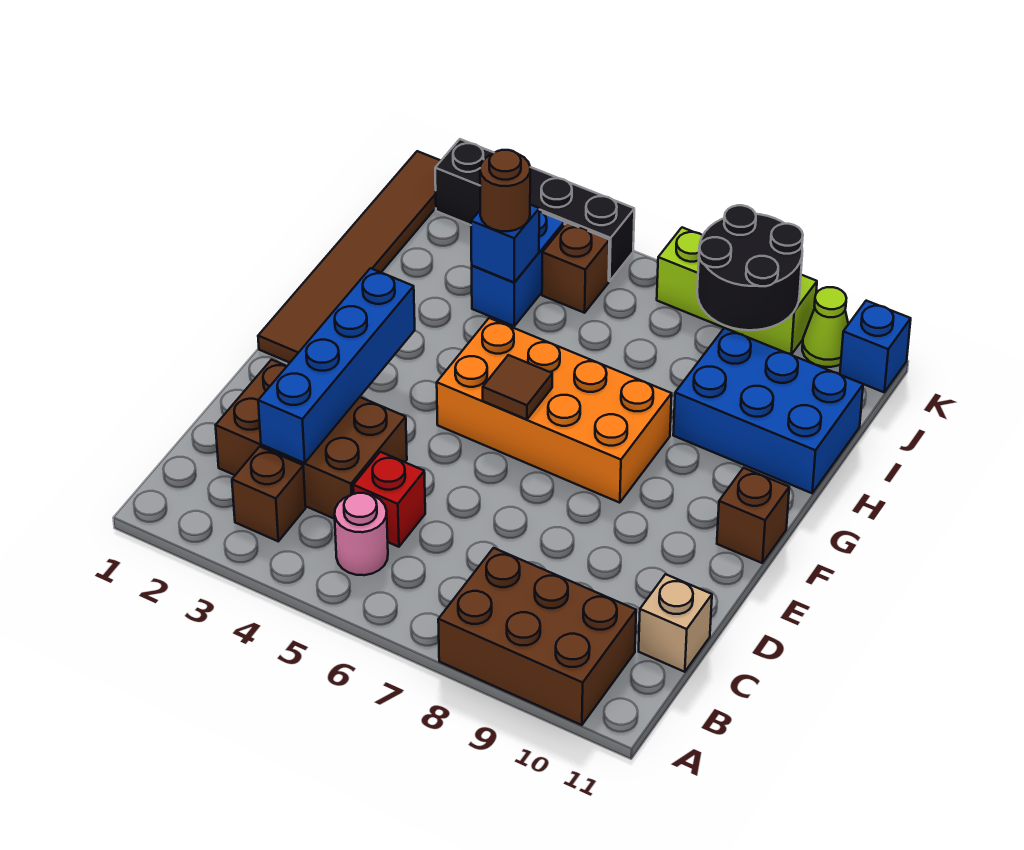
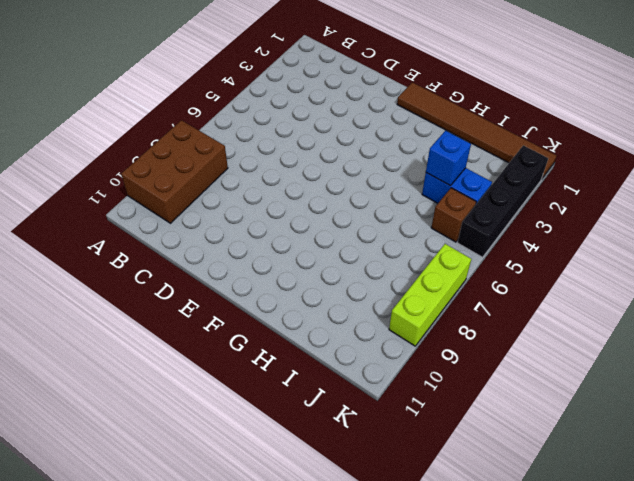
none -> brown brick B3 level 1
none -> pink round brick B5 level 1
none -> brown brick C2:D4 level 1

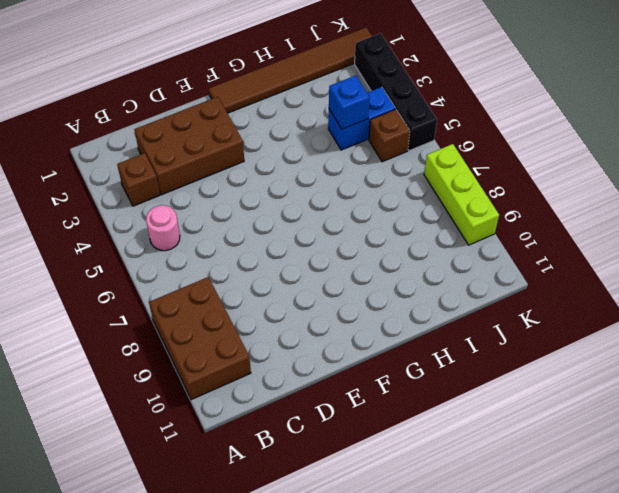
brown brick C2:E3 level 1 -> brown brick C2:D4 level 1
none -> red brick C5 level 1
none -> tan brick C11 level 1
none -> orange brick F5:G8 level 1

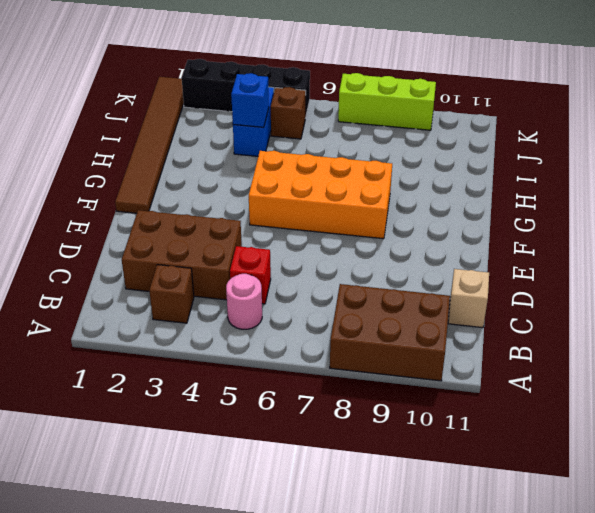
none -> brown brick F11 level 1
none -> blue brick H9:I11 level 1
none -> lime cone K10 level 1

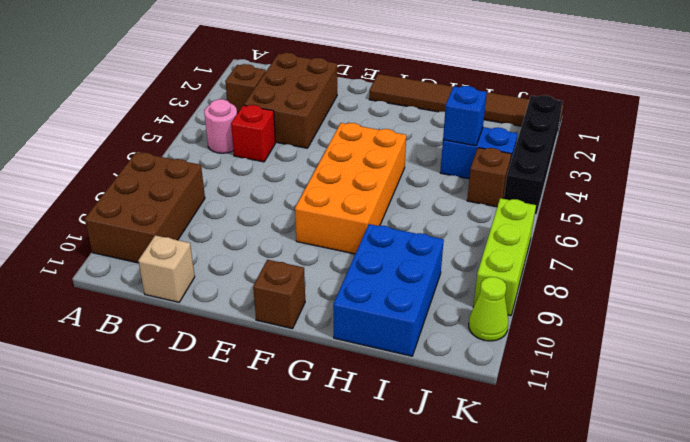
none -> blue brick K11 level 1
none -> blue brick C3:F3 level 2
none -> brown tile F6 level 2

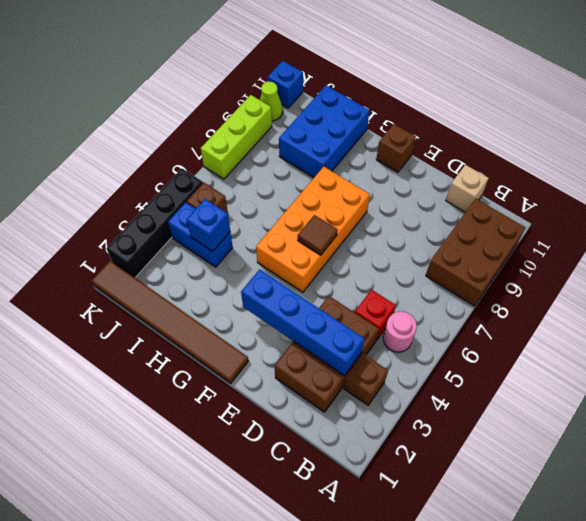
none -> black round brick J8:K9 level 2
none -> brown round brick I4 level 3

